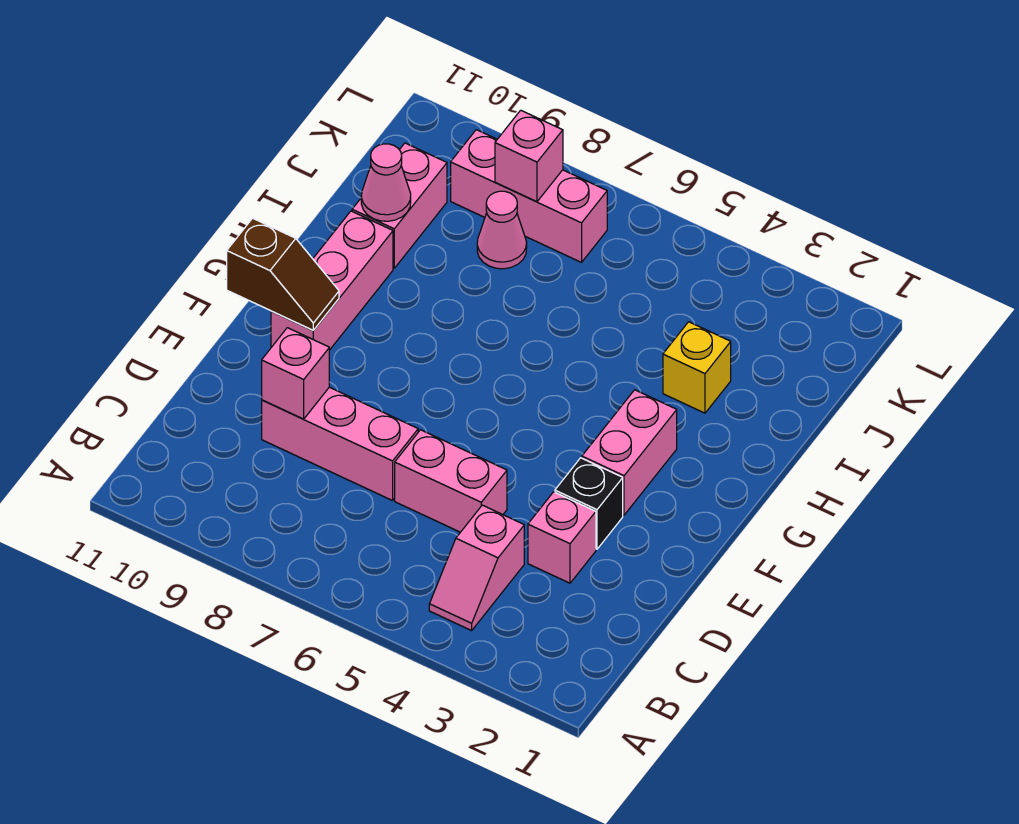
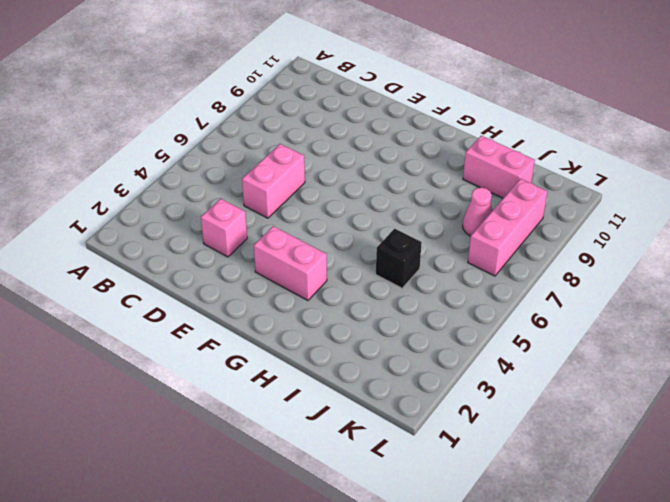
black brick I5 level 1 -> black brick E3 level 1
none -> pink slope B4:C4 level 1 top C
none -> pink brick D7:D9 level 1
none -> pink brick F10:H10 level 1

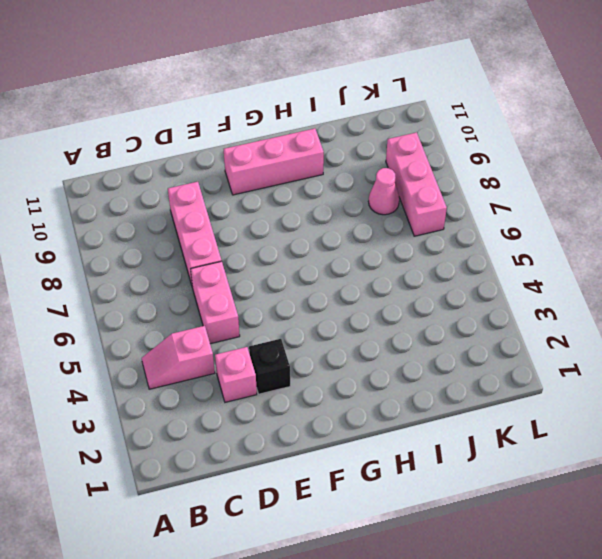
none -> pink brick F3:G3 level 1
none -> yellow brick I3 level 1
none -> pink brick I10:J10 level 1

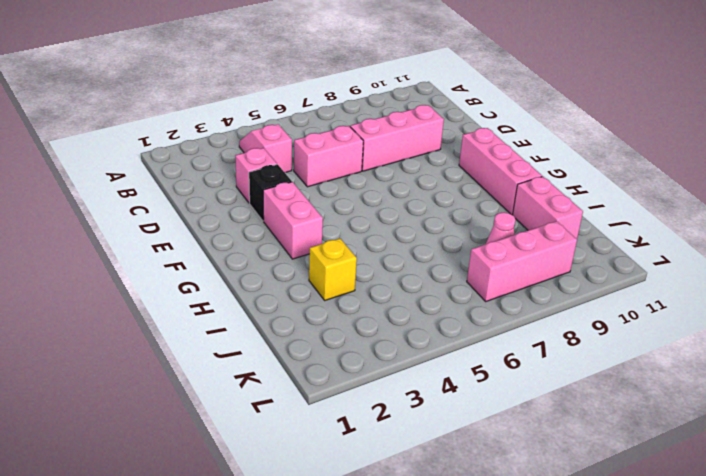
none -> pink brick D9 level 2
none -> brown slope F10:F11 level 2 top 11
none -> pink cone I10 level 2

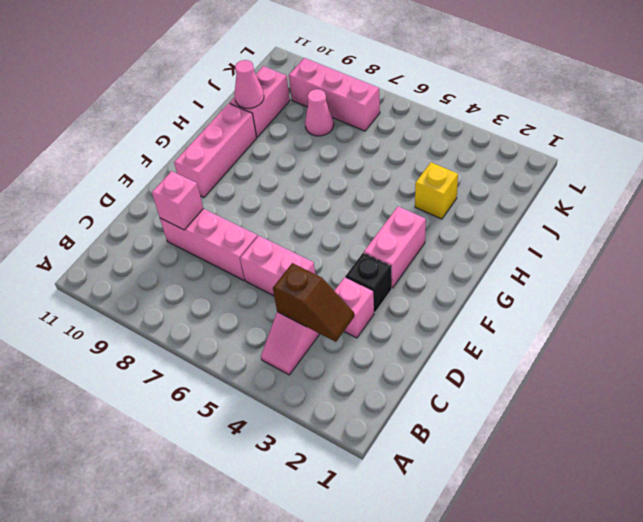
brown slope C3:C4 level 2 top 4 -> brown slope F10:F11 level 2 top 11
none -> pink brick K8 level 2

